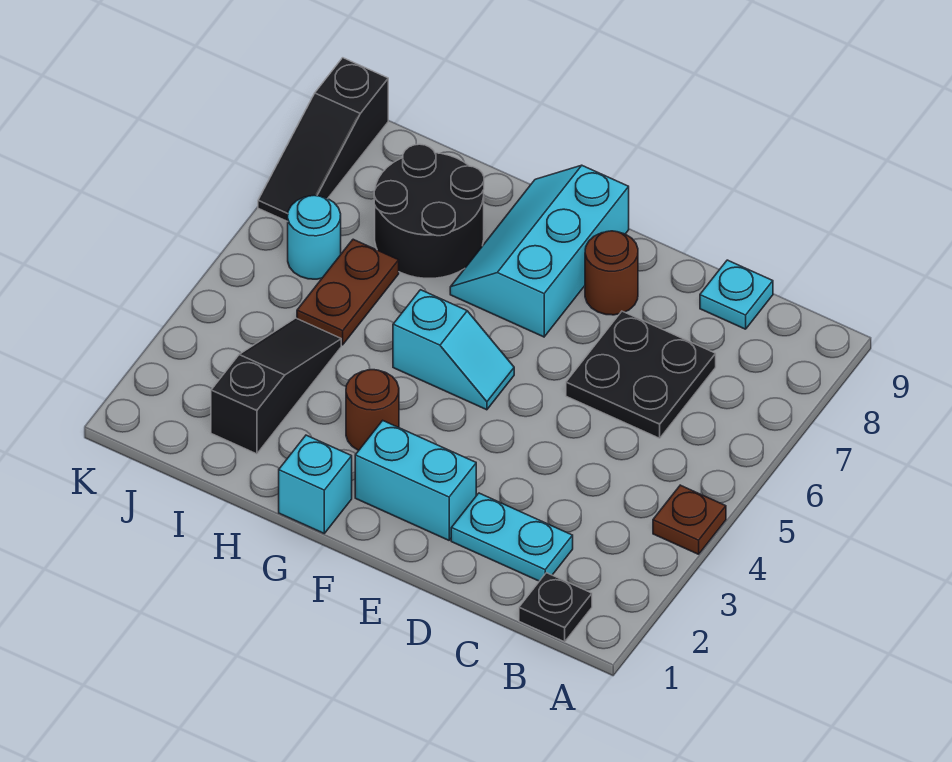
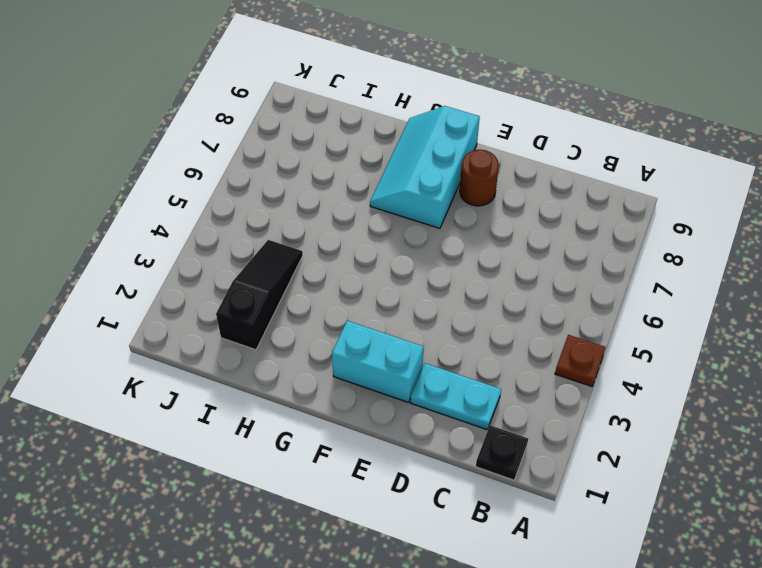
none -> black plate C6:D7 level 1
none -> cyan plate C9 level 1
none -> cyan slope F5:G5 level 1 top G

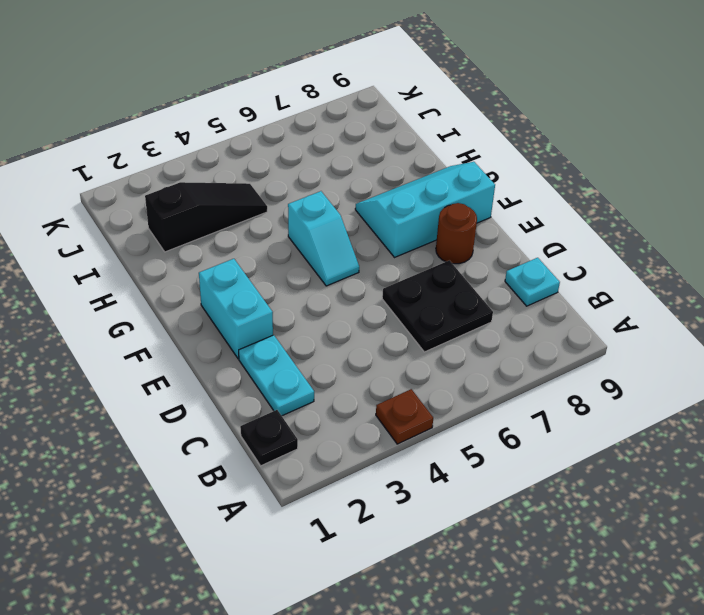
none -> cyan brick G1 level 1
none -> brown round brick G3 level 1
none -> black round brick H7:I8 level 1

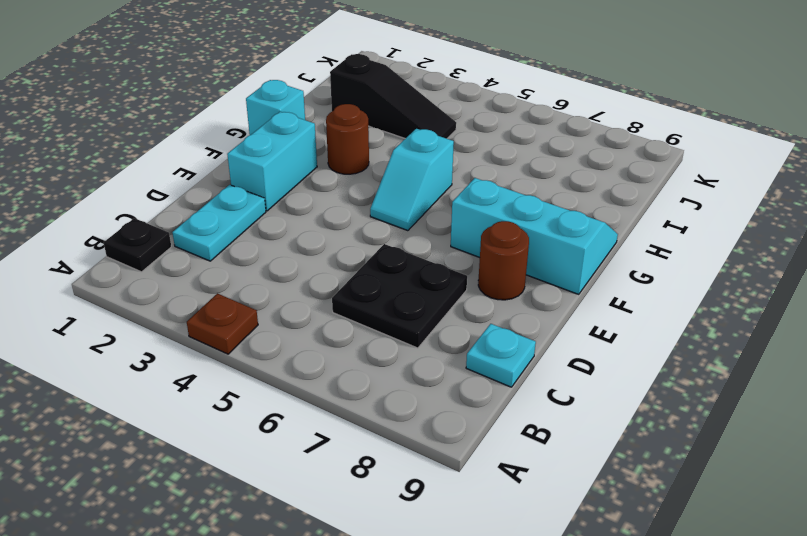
none -> black round brick H7:I8 level 1
none -> brown plate I5:I6 level 1
none -> cyan round brick J6 level 1

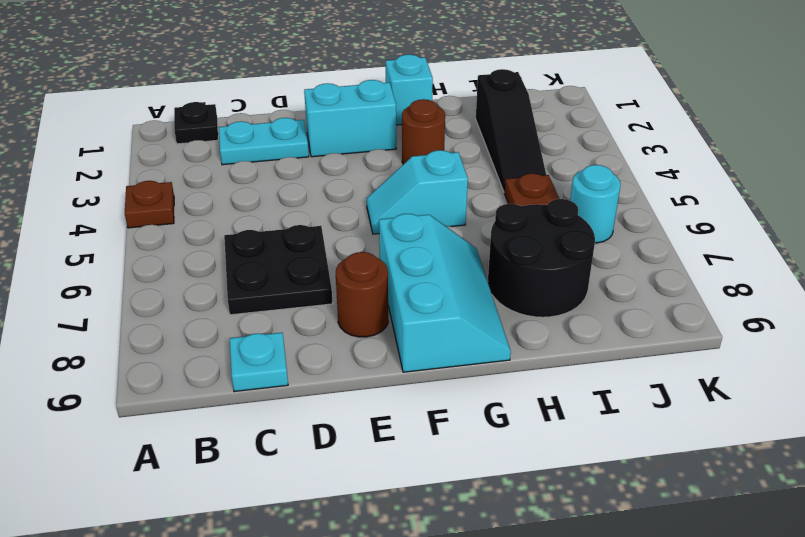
none -> black slope K7:K9 level 1 top 9

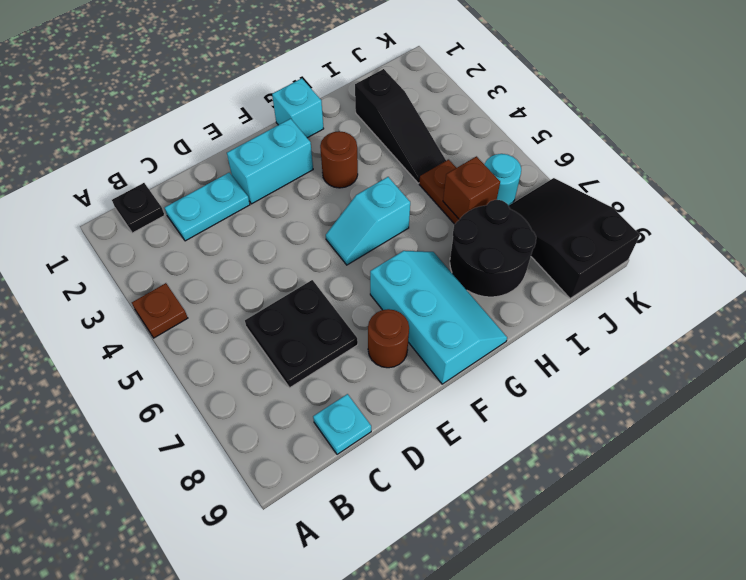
brown brick I6 level 2 -> none
black slope J7:K9 level 1 top 9 -> black slope K7:K9 level 1 top 9

